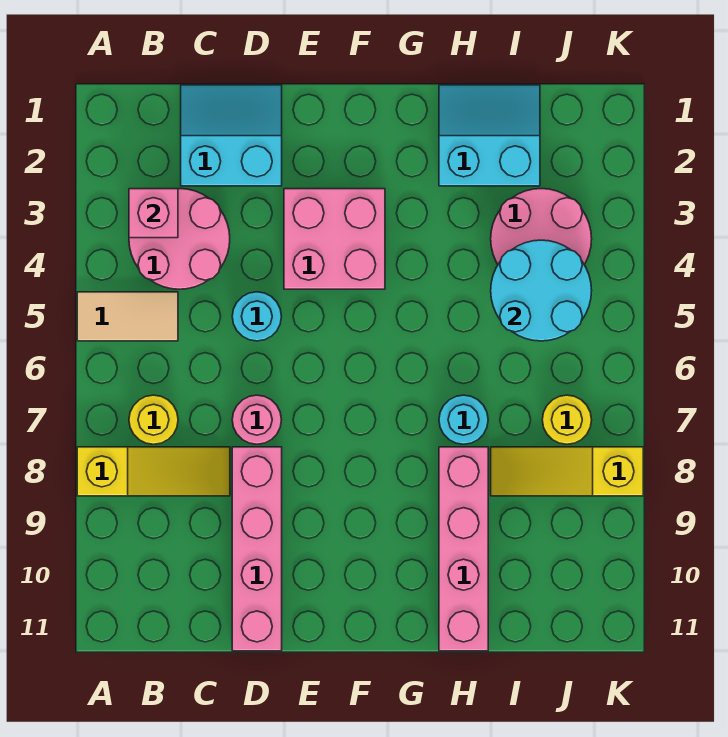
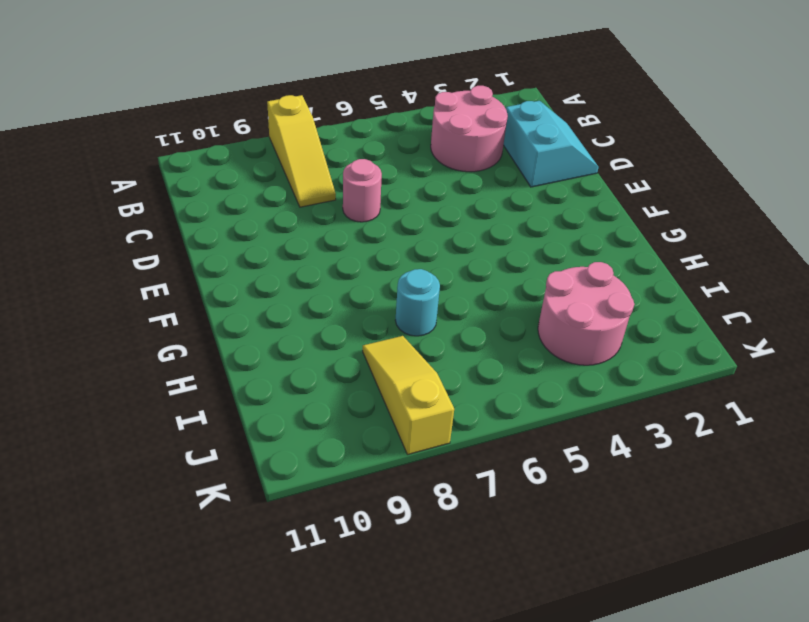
none -> tan tile A5:B5 level 1
none -> yellow round brick B7 level 1
none -> cyan round brick D5 level 1

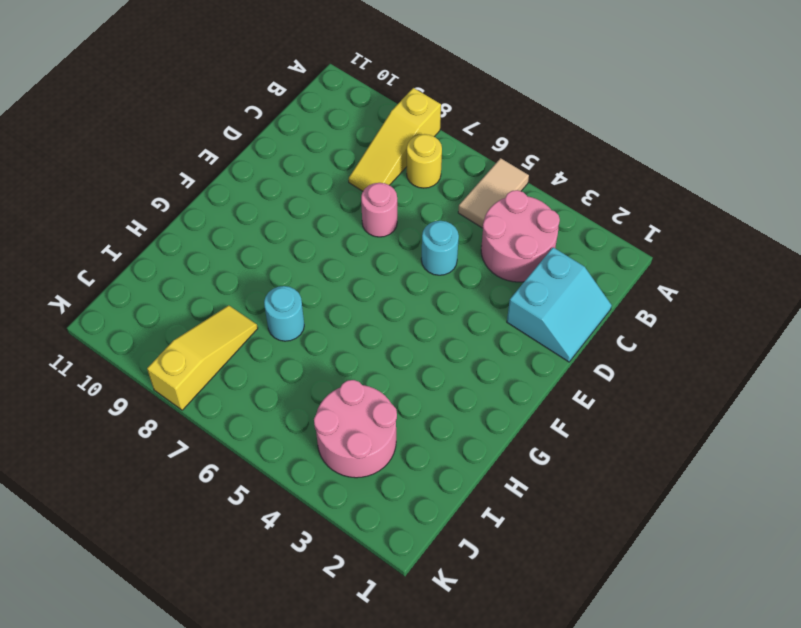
none -> pink brick D8:D11 level 1
none -> pink brick E3:F4 level 1
none -> cyan slope H1:I2 level 1 top 2

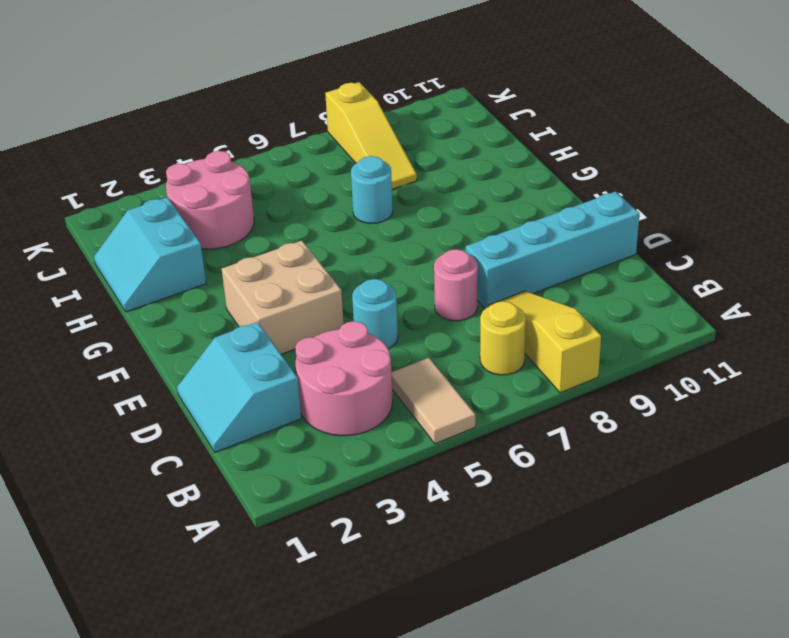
cyan brick D8:D11 level 1 -> pink brick D8:D11 level 1
tan brick E3:F4 level 1 -> pink brick E3:F4 level 1
none -> pink brick H8:H11 level 1
none -> yellow round brick J7 level 1
none -> pink brick B3 level 2

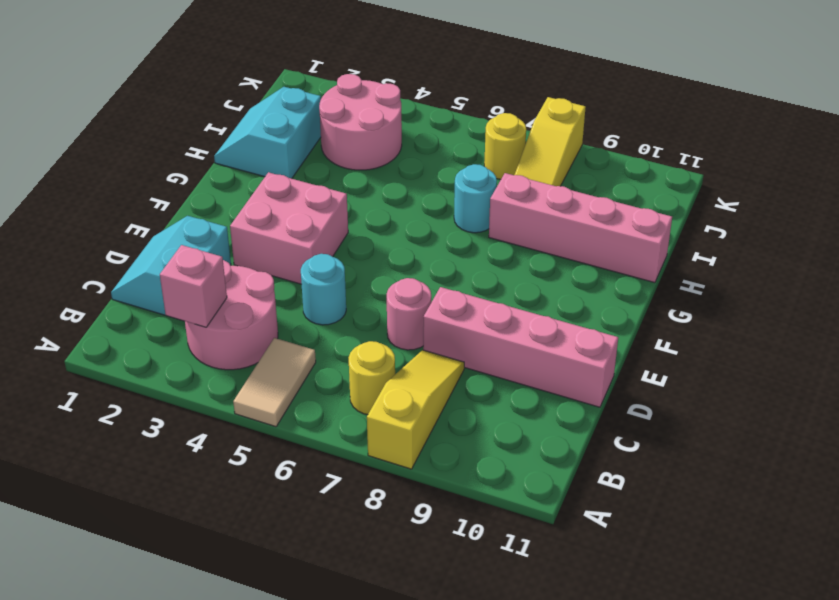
none -> cyan round brick I4:J5 level 2

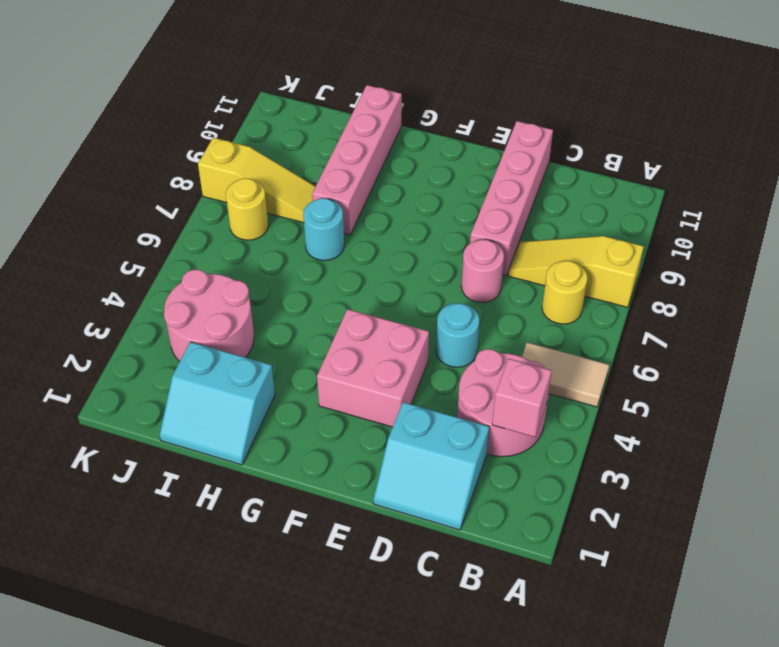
none -> cyan round brick I4:J5 level 2

